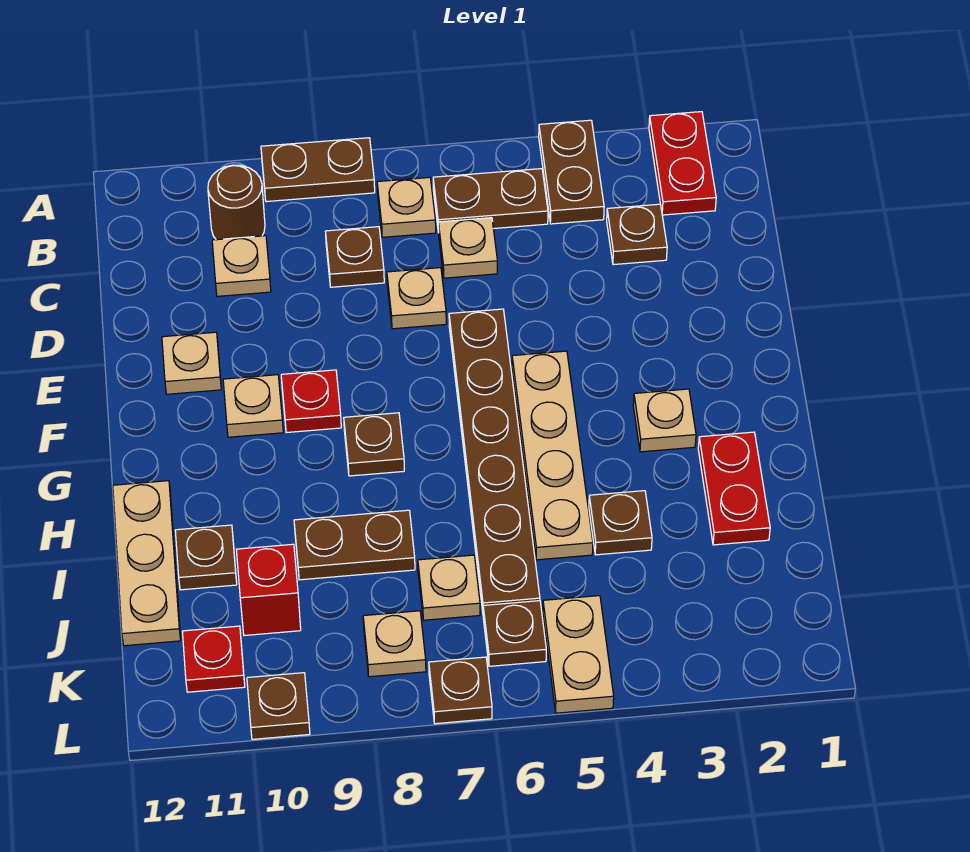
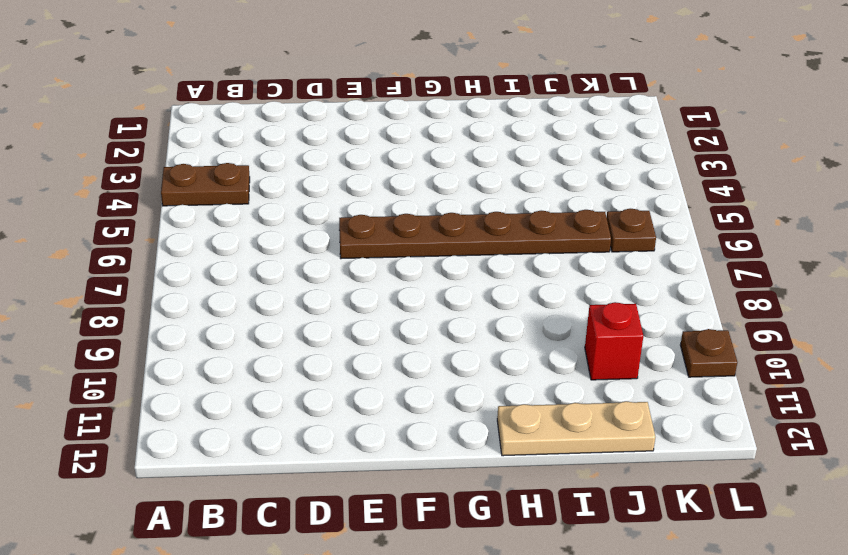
none -> red plate A2:B2 level 1
none -> brown plate A8:A9 level 1
none -> brown plate B5:B6 level 1
none -> tan plate B7 level 1

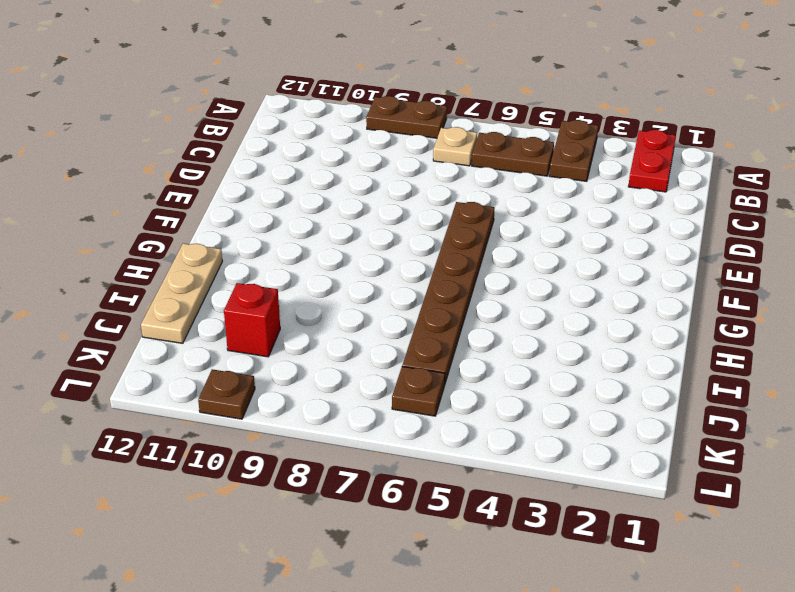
none -> brown round brick B10 level 1
none -> brown plate C3 level 1
none -> tan plate C6 level 1
none -> brown plate C8 level 1

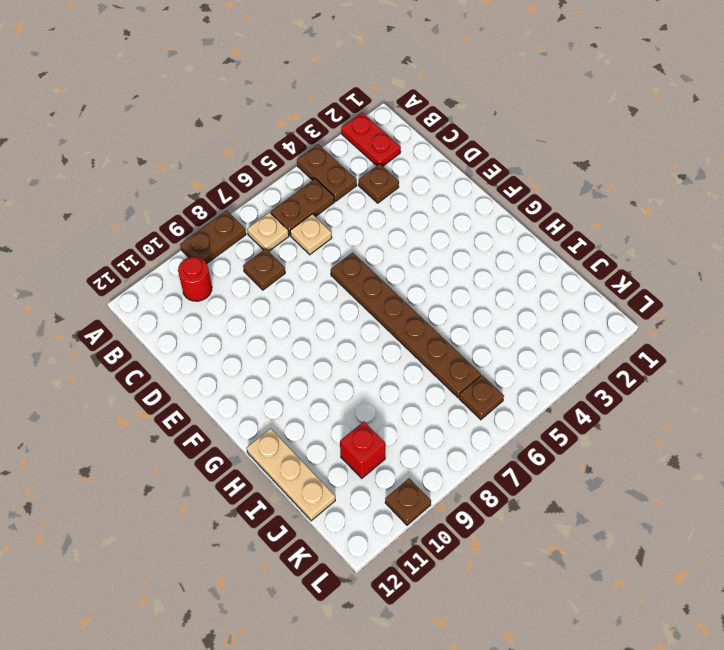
red round brick B10 level 1 -> brown round brick B10 level 1
none -> tan plate C10 level 1
none -> tan plate D7 level 1
none -> tan plate E11 level 1
none -> tan plate F5:I5 level 1

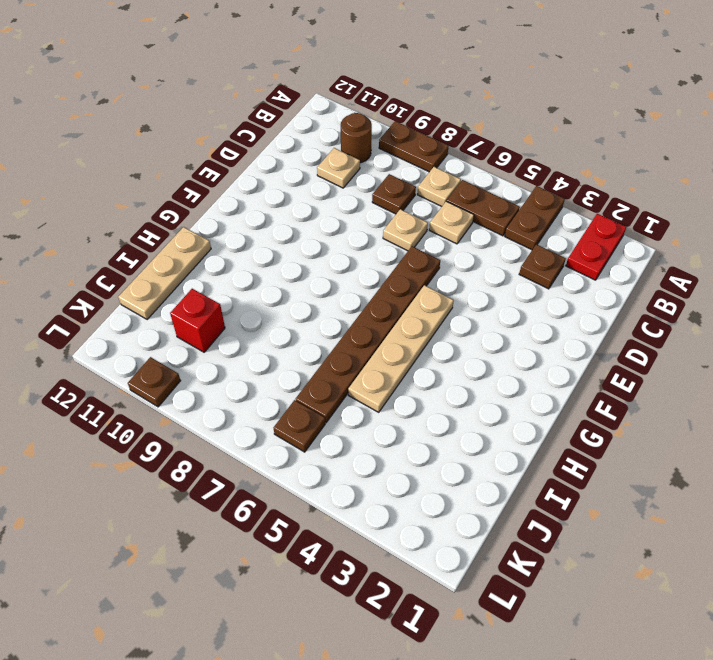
none -> tan plate E11 level 1
none -> red plate F9 level 1
none -> tan plate F10 level 1
none -> tan plate G3 level 1

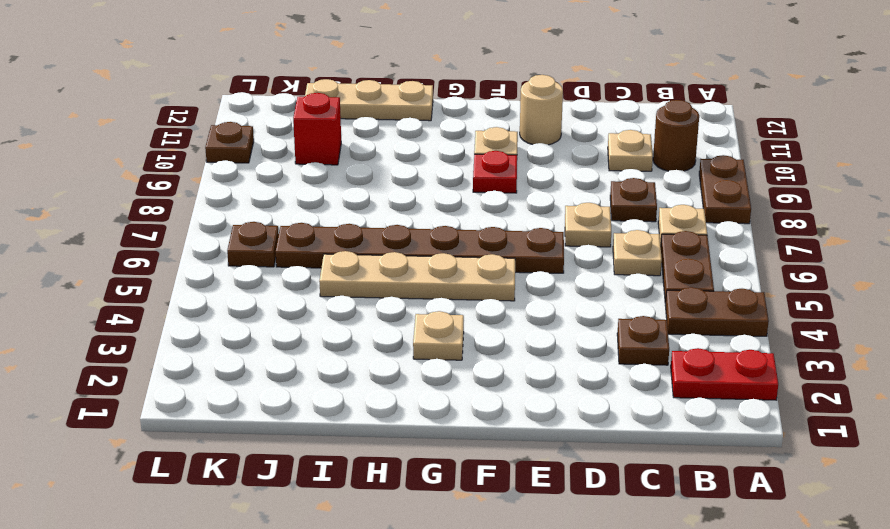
tan round brick E11 level 1 -> tan plate E11 level 1
none -> brown plate G8 level 1
none -> red plate H2:I2 level 1
none -> brown plate I4 level 1
none -> brown plate I8:I9 level 1

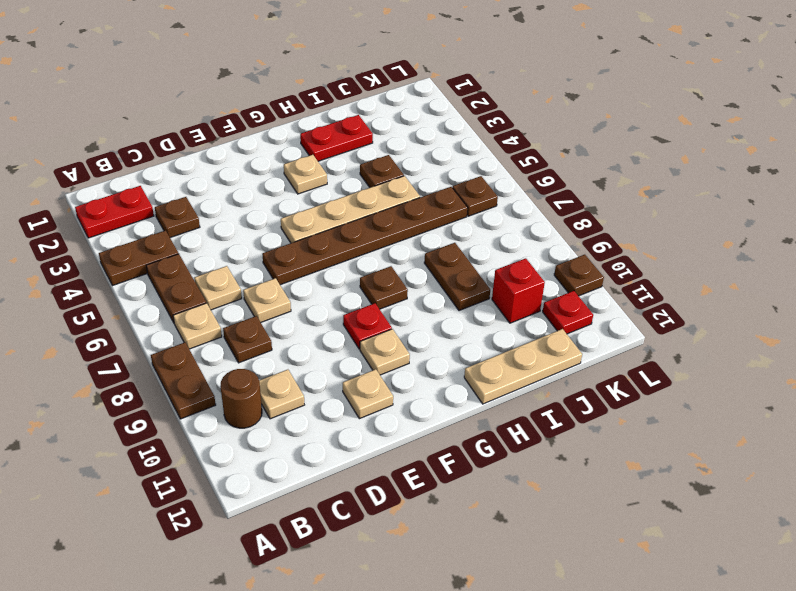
none -> brown plate I11 level 1
none -> tan plate J7 level 1
none -> tan plate K5:L5 level 1
none -> tan plate K8 level 1

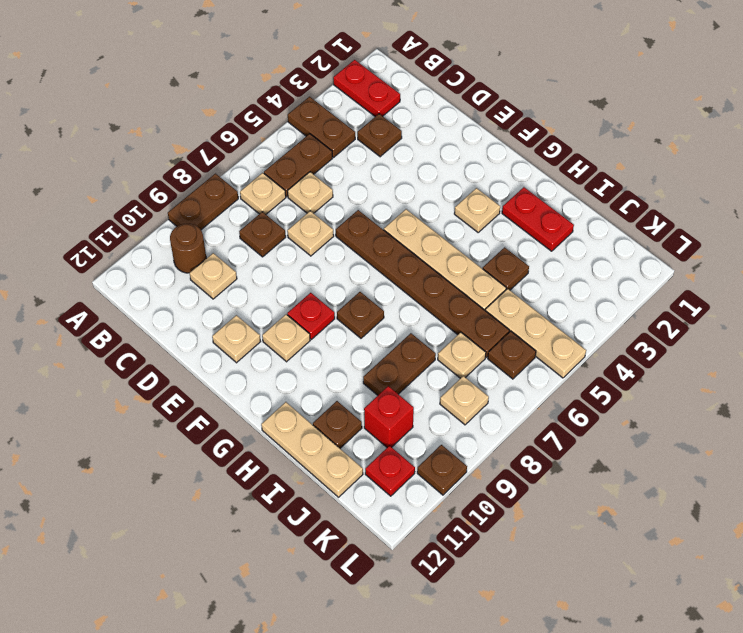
tan plate J5:L5 level 1 -> tan plate K5:L5 level 1
none -> brown plate L7 level 1

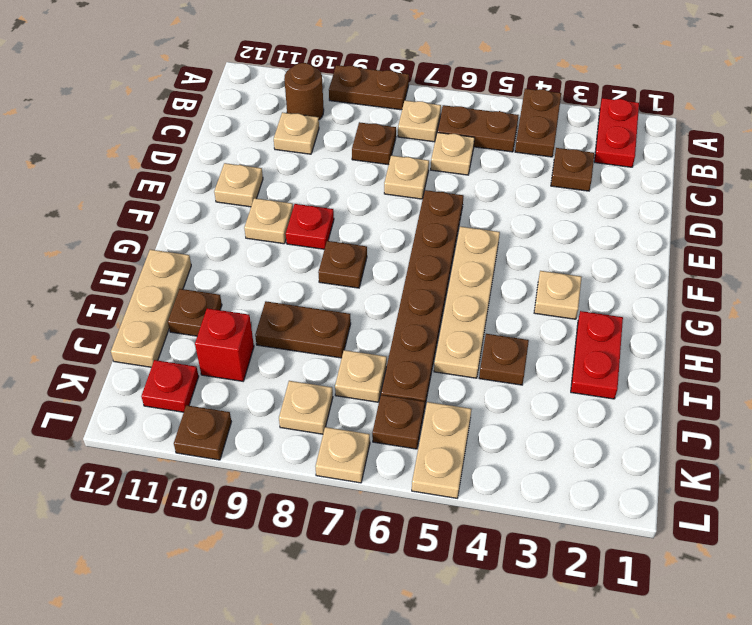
tan plate L7 level 1 -> brown plate L7 level 1

